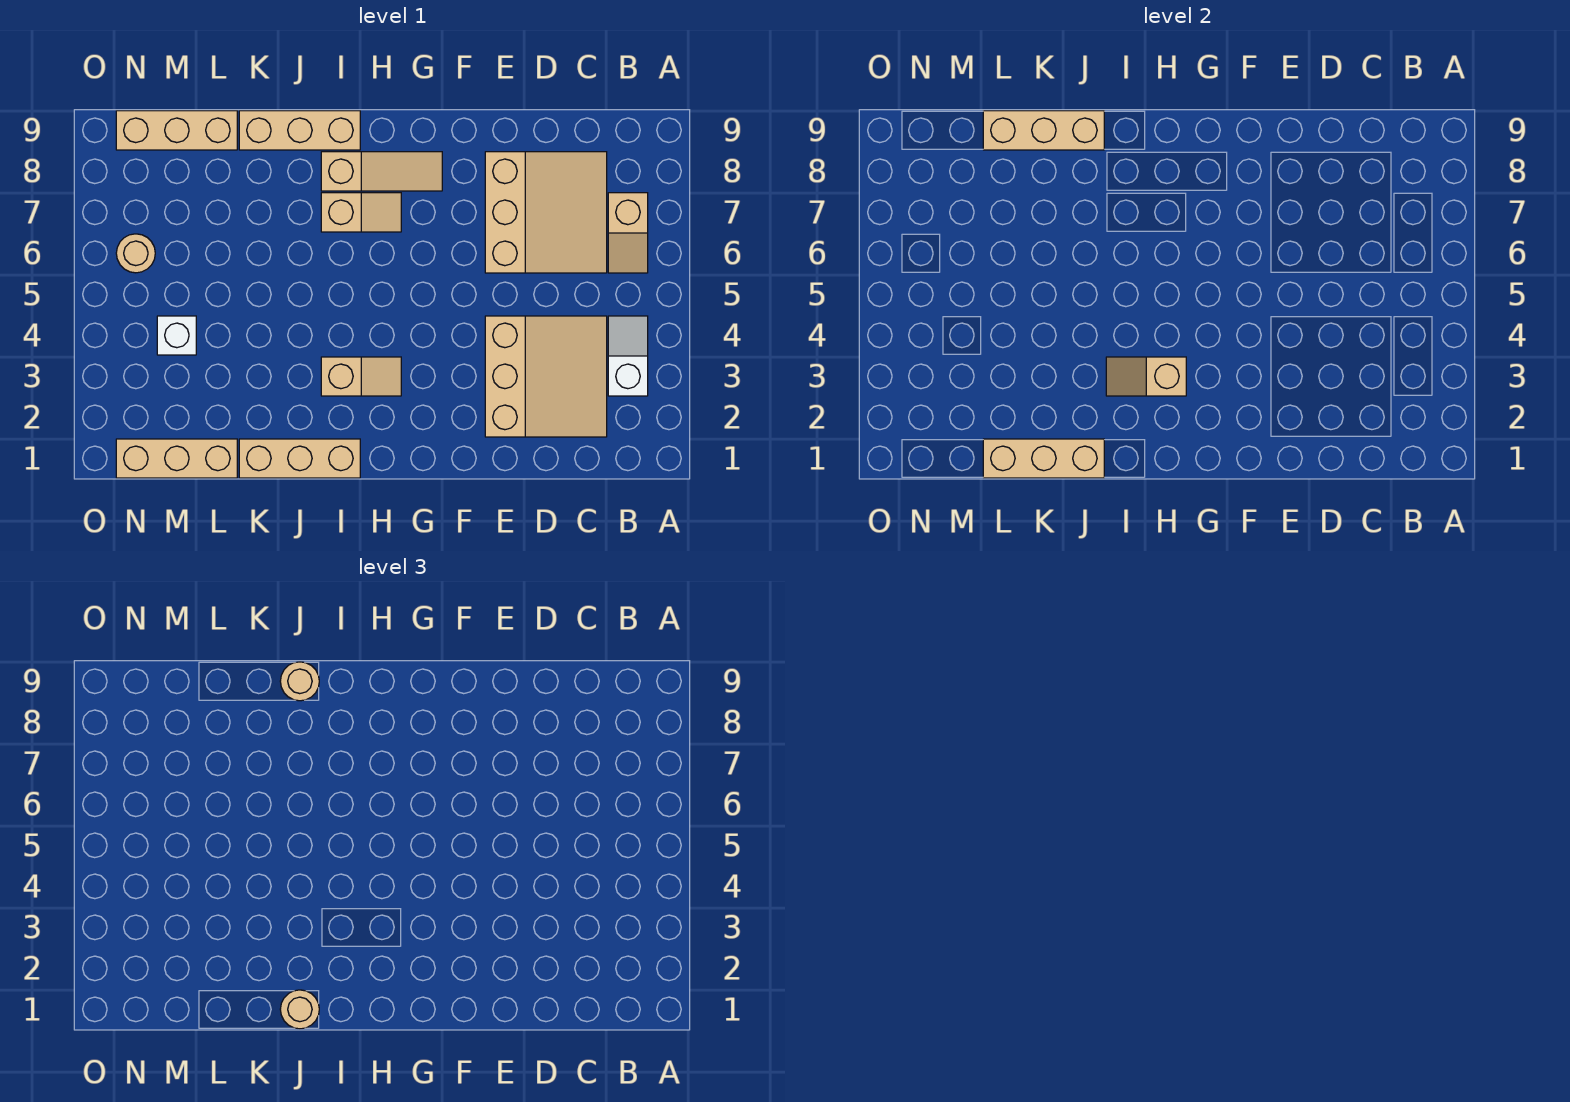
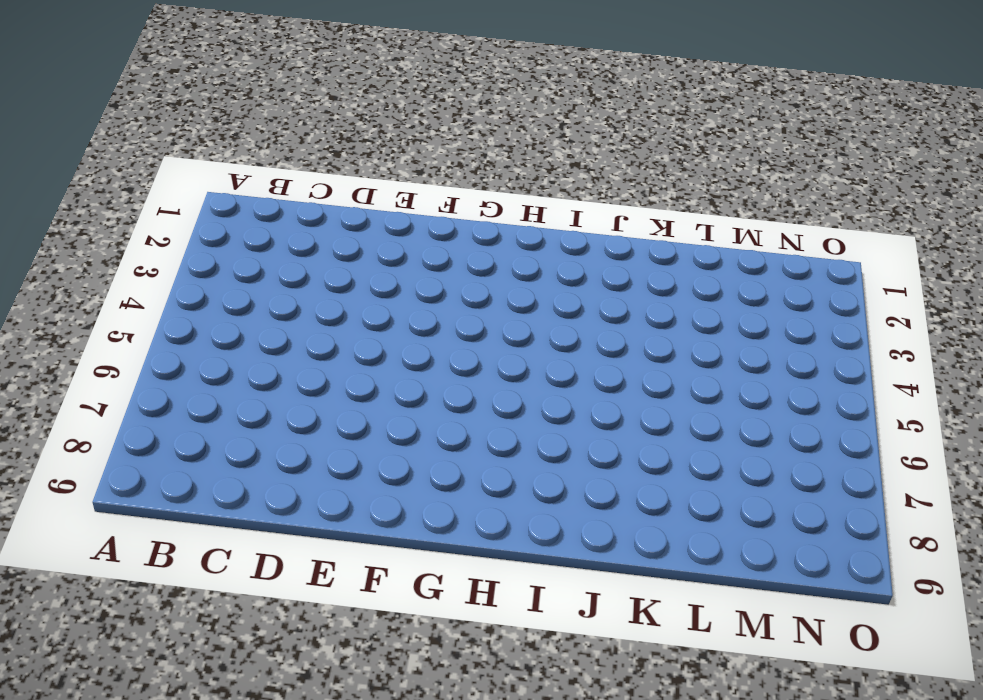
none -> white slope B3:B4 level 1 top 3
none -> tan slope B6:B7 level 1 top 7
none -> tan slope C2:E4 level 1 top E

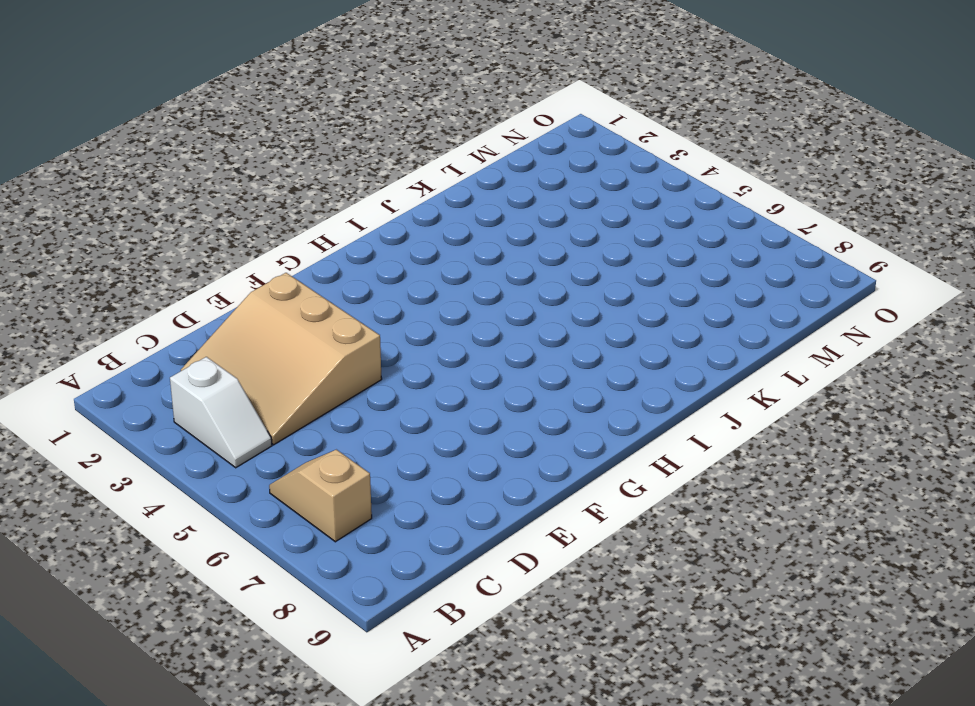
none -> tan slope C6:E8 level 1 top E
none -> tan slope G8:I8 level 1 top I
none -> tan slope H3:I3 level 1 top I

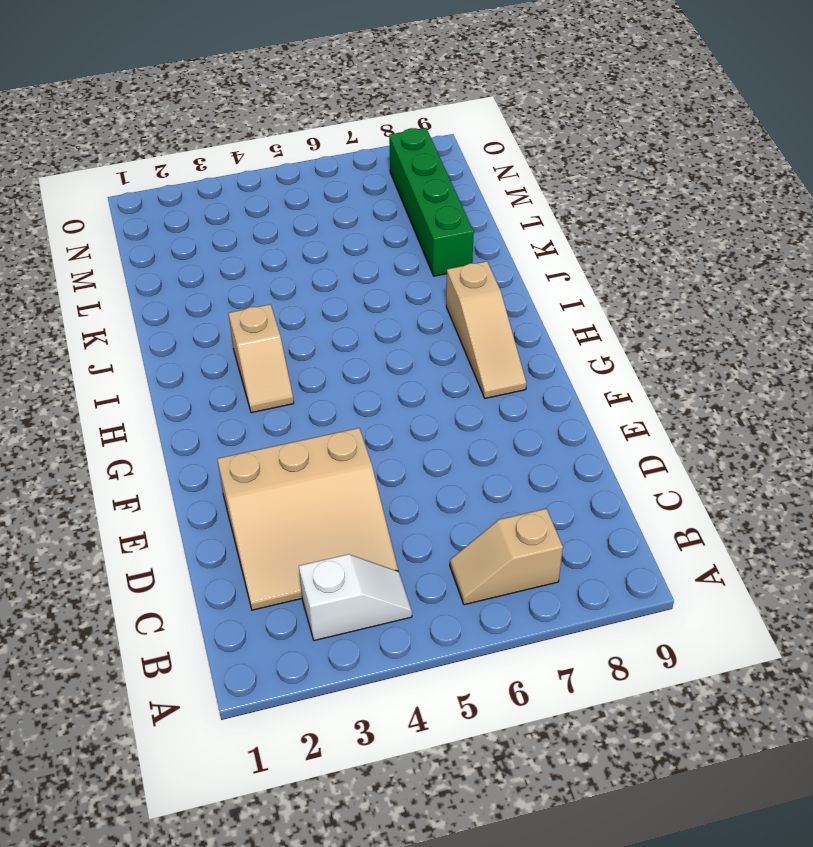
green brick K8:N8 level 1 -> none
none -> tan slope C6:E8 level 1 top E
none -> tan slope H7:I7 level 1 top I
none -> tan brick I1:K1 level 1

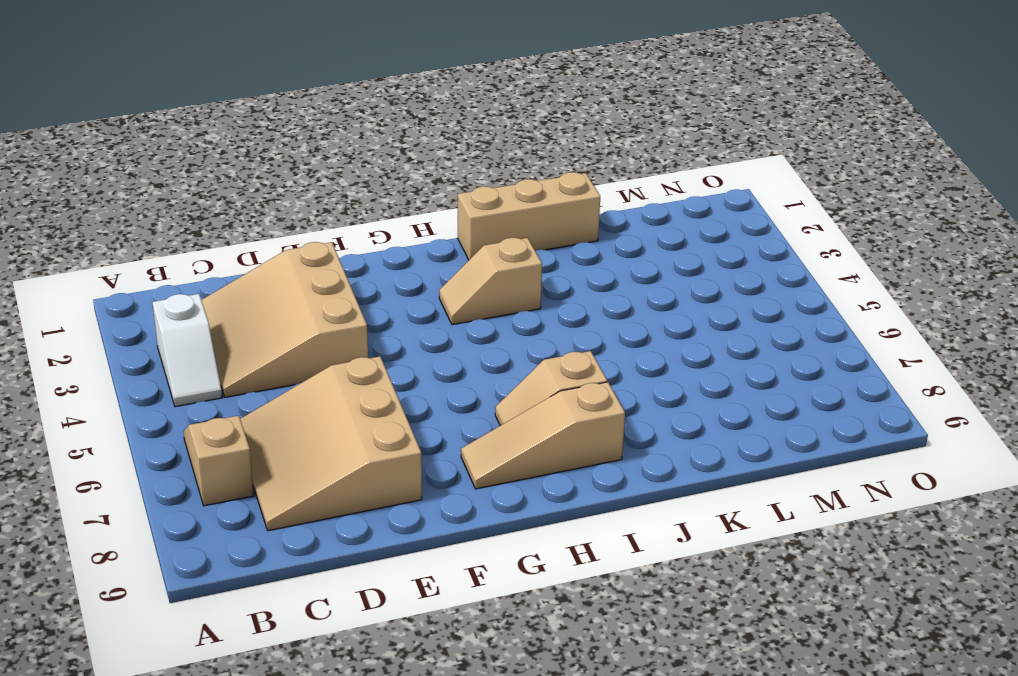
none -> tan brick I9:K9 level 1
none -> tan brick L1:N1 level 1
none -> tan brick L9:N9 level 1

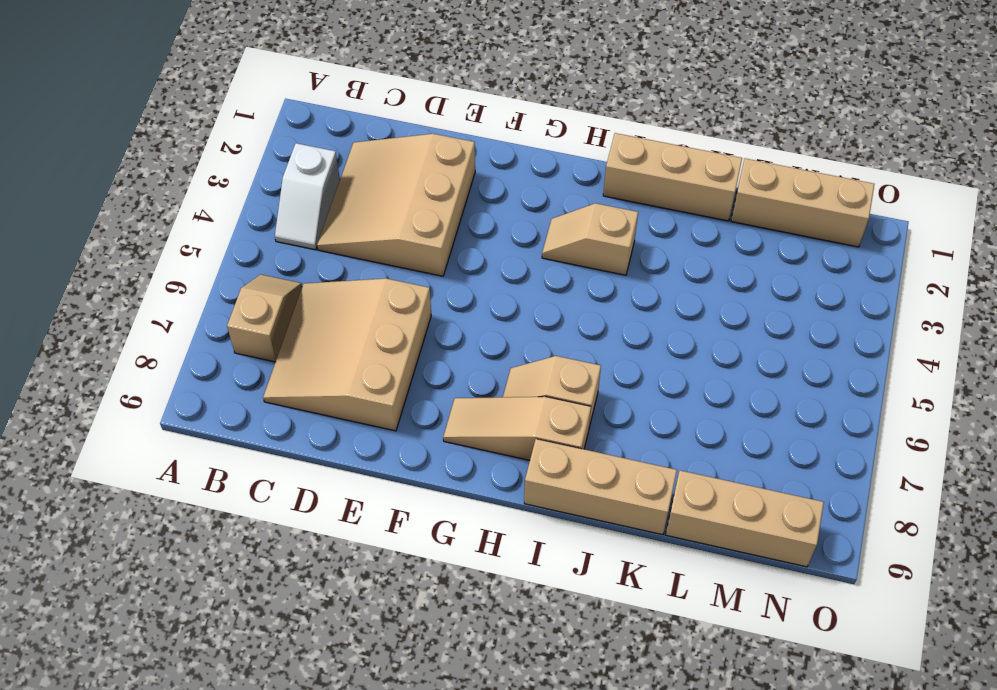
none -> white brick M4 level 1
none -> tan round brick N6 level 1
none -> tan slope H3:I3 level 2 top H

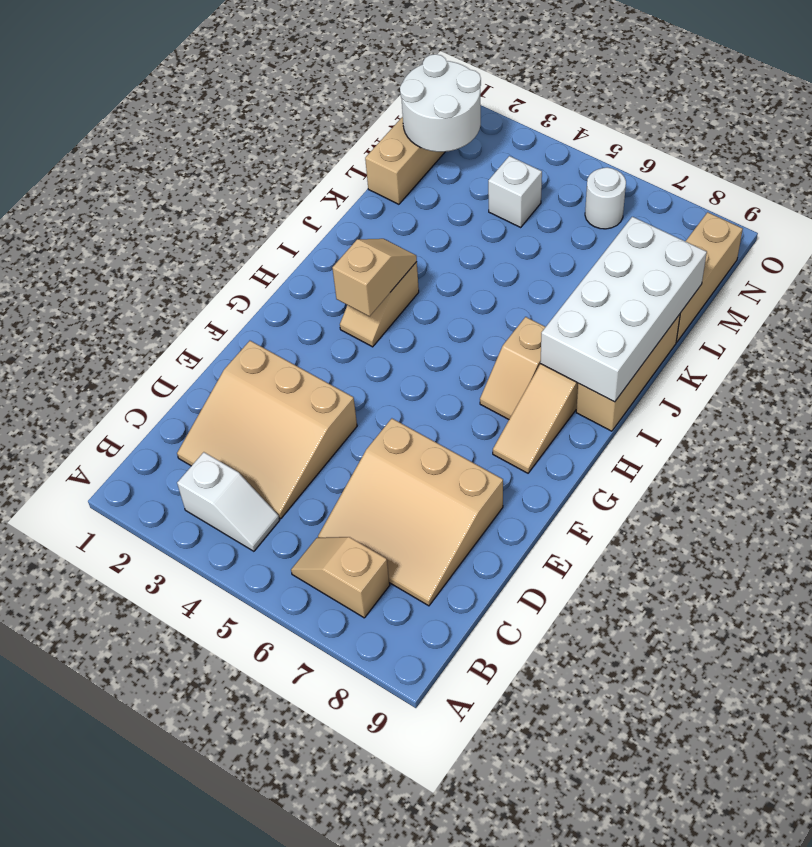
white brick I8:L9 level 2 -> tan brick J9:L9 level 2
white round brick M1:N2 level 2 -> none
white round brick N6 level 1 -> tan round brick N6 level 1
none -> tan brick I1:K1 level 1
none -> tan brick J1:L1 level 2
none -> tan round brick J1 level 3

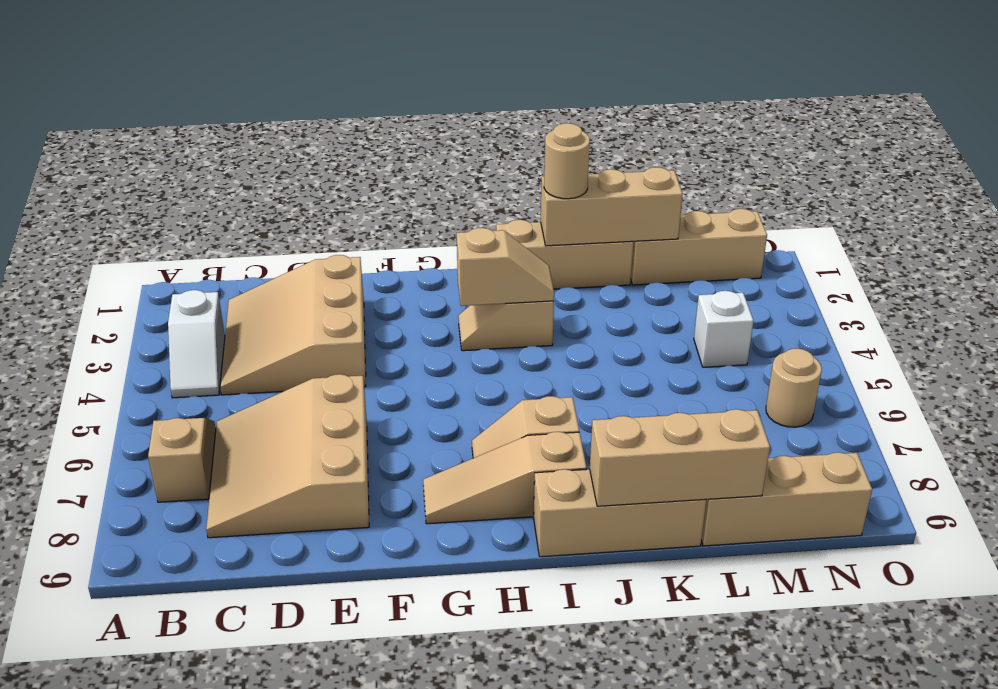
none -> tan round brick J9 level 3

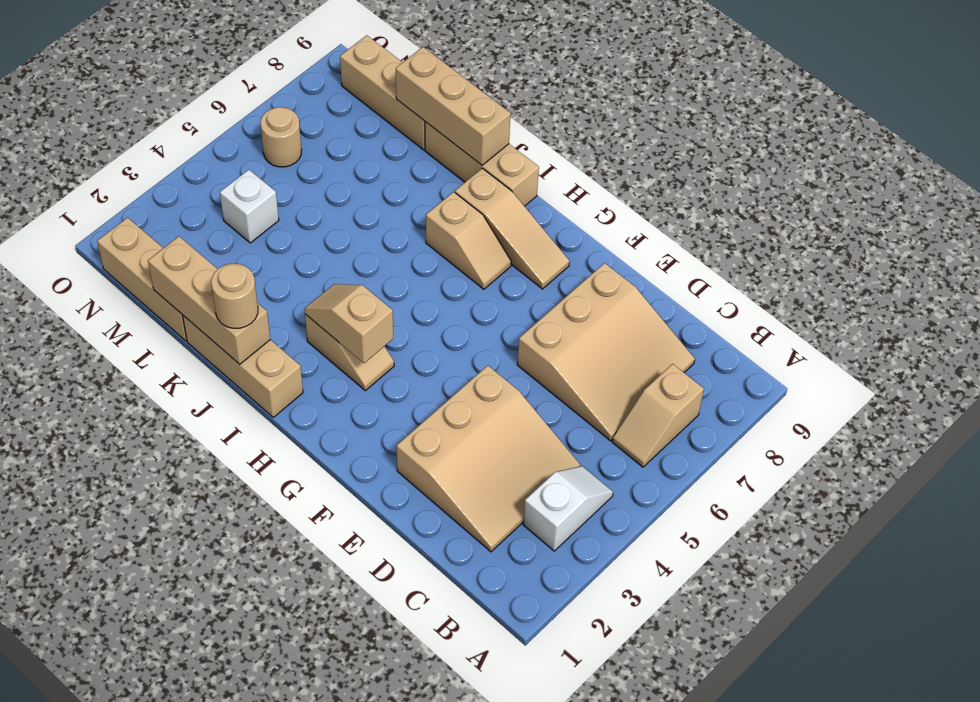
none -> tan round brick J9 level 3

